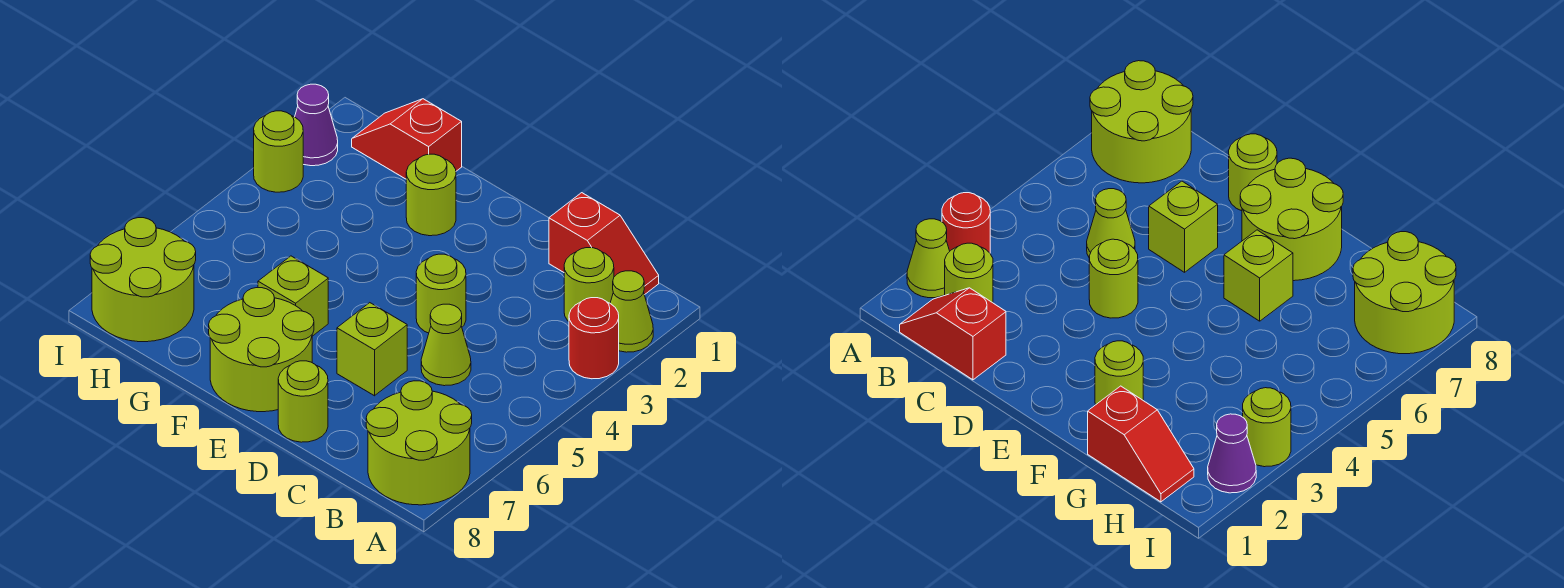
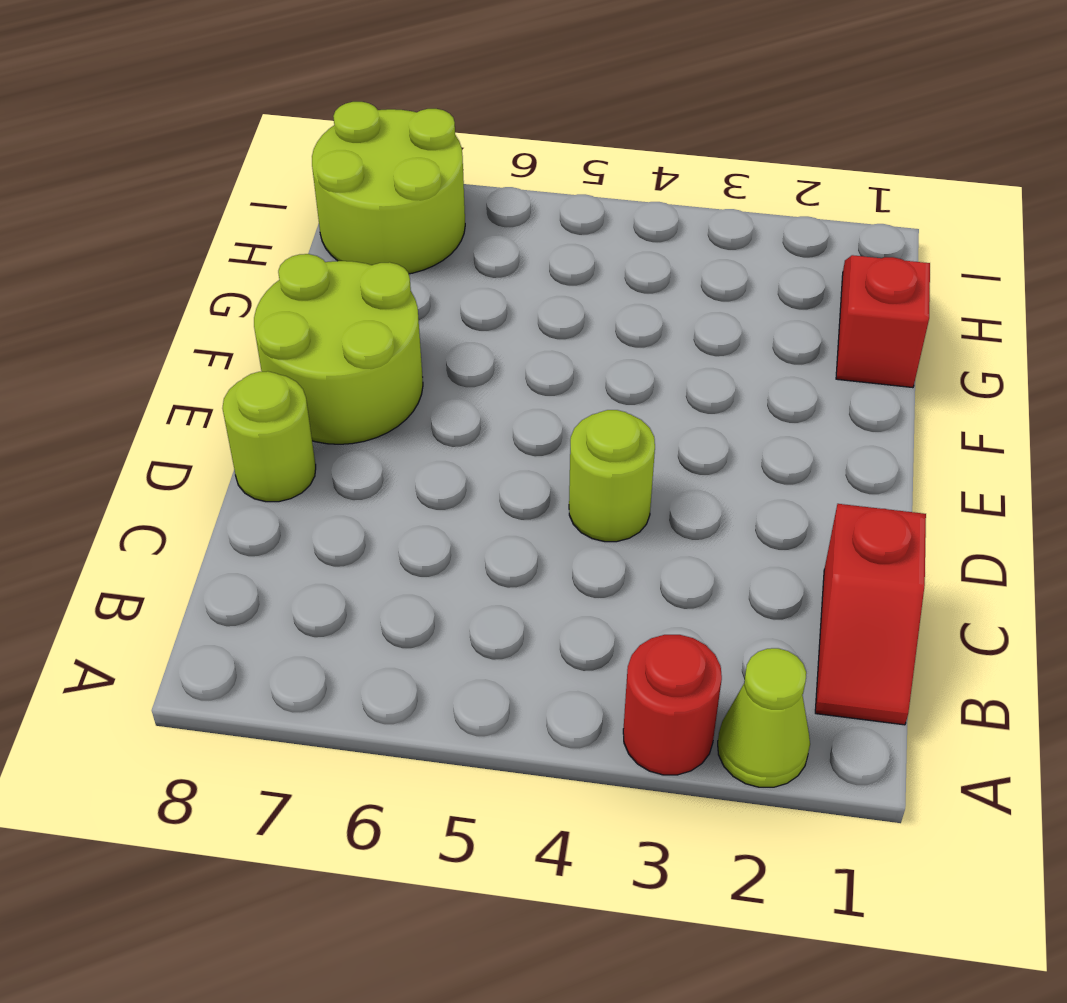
none -> lime round brick A7:B8 level 1
none -> lime round brick B2 level 1
none -> lime cone C5 level 1

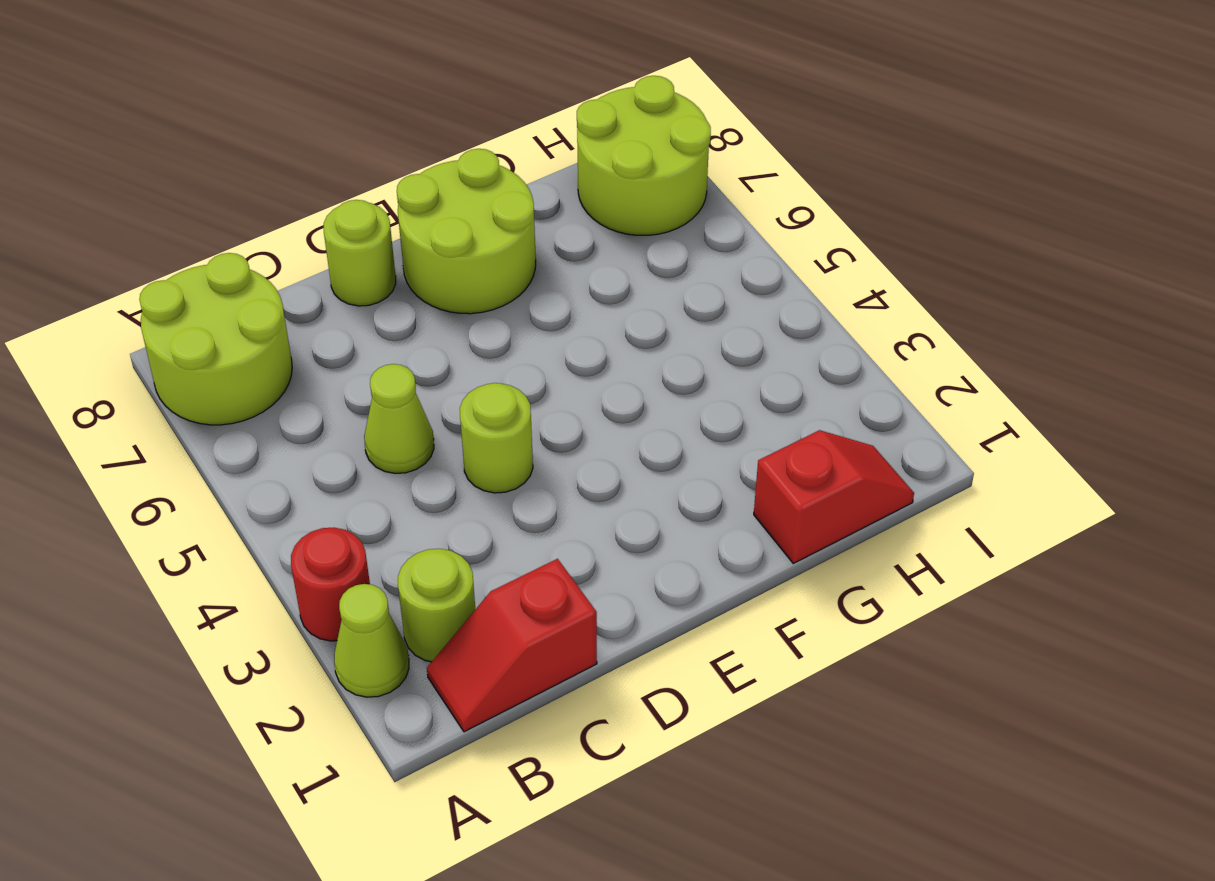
none -> lime brick D6 level 1
none -> lime round brick F2 level 1
none -> lime brick F6 level 1

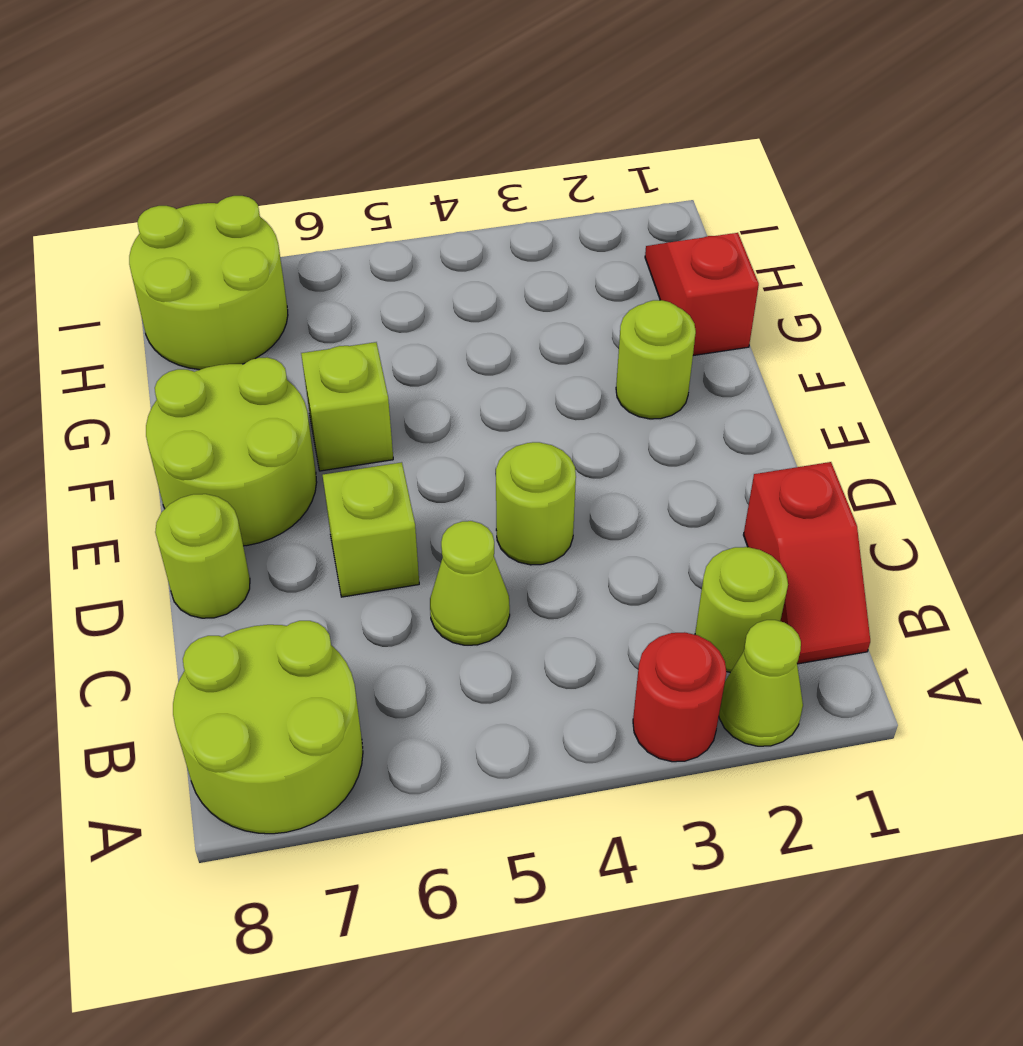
none -> purple cone I2 level 1
none -> lime round brick I3 level 1

